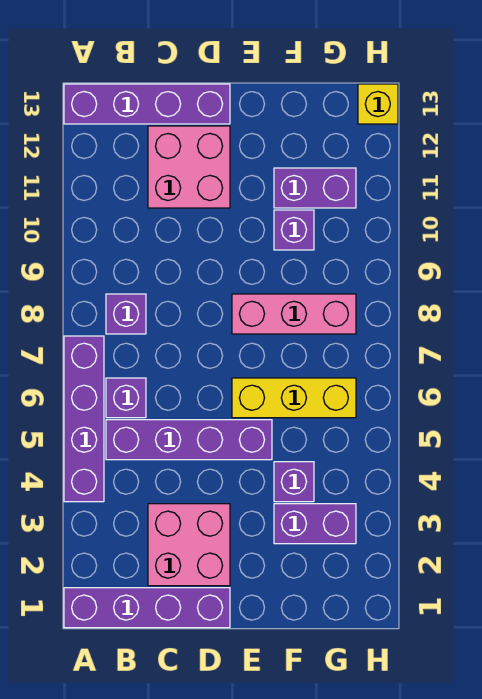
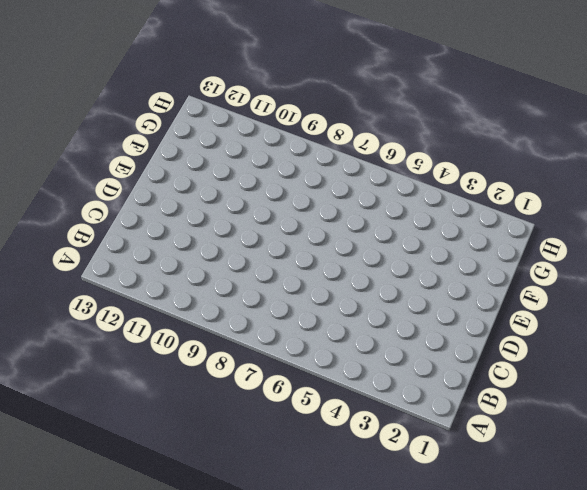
none -> purple brick A1:D1 level 1
none -> purple brick A4:A7 level 1
none -> purple brick A13:D13 level 1

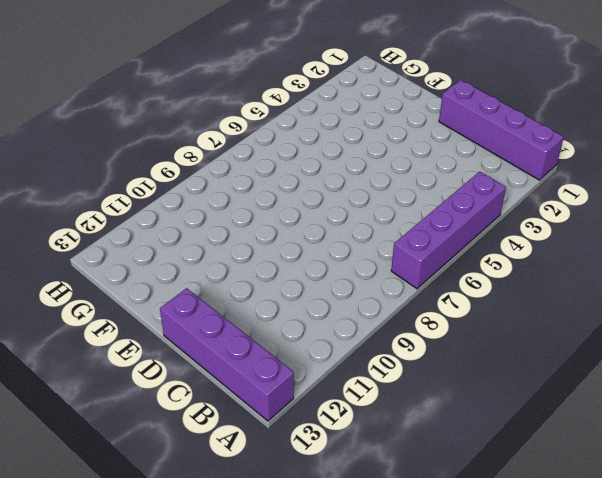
none -> purple brick B5:E5 level 1
none -> purple brick B6 level 1
none -> purple brick B8 level 1

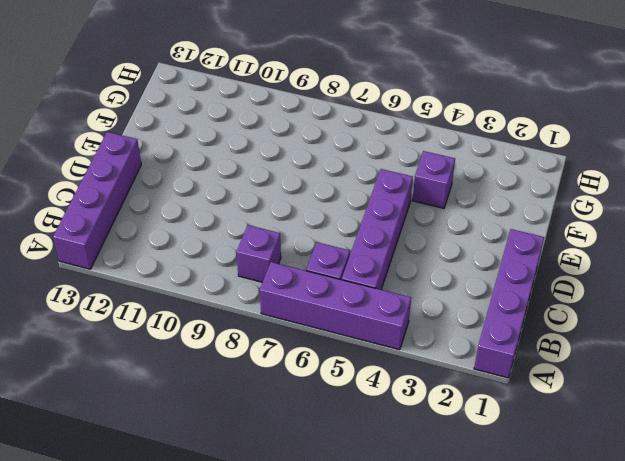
none -> pink brick C2:D3 level 1
none -> pink brick C11:D12 level 1
none -> yellow brick E6:G6 level 1

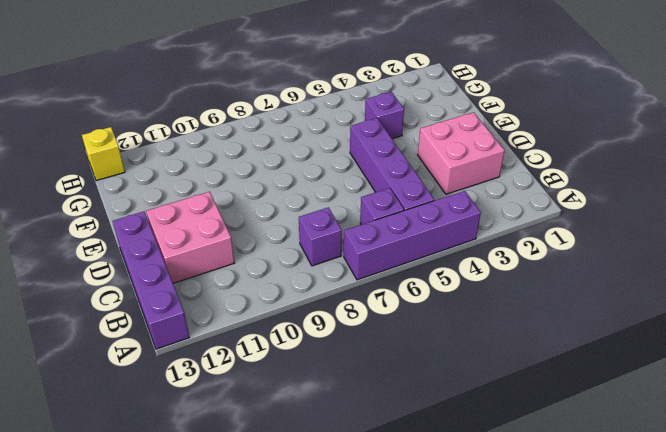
none -> purple brick A1:D1 level 1
none -> yellow brick E6:G6 level 1
none -> pink brick E8:G8 level 1

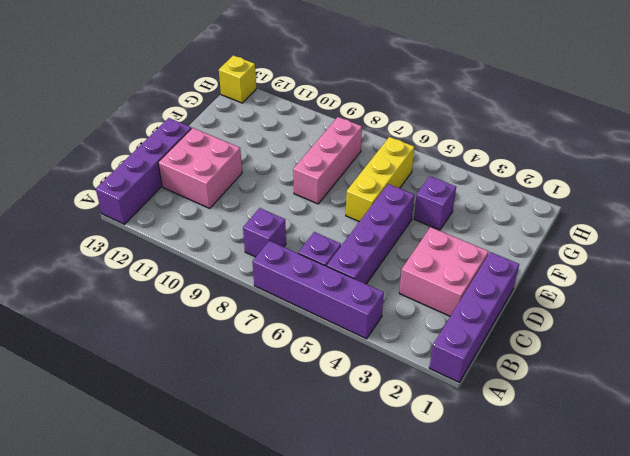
none -> purple brick F3:G3 level 1
none -> purple brick F10 level 1
none -> purple brick F11:G11 level 1

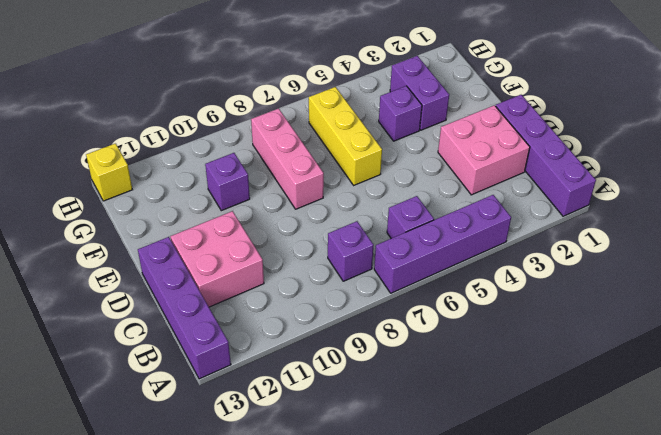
none -> purple brick B5:E5 level 1
none -> purple brick F11:G11 level 1

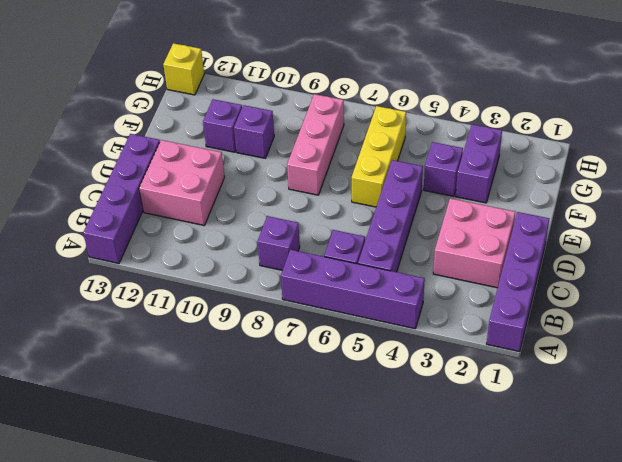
purple brick F11 level 1 -> purple brick F11:G11 level 1

